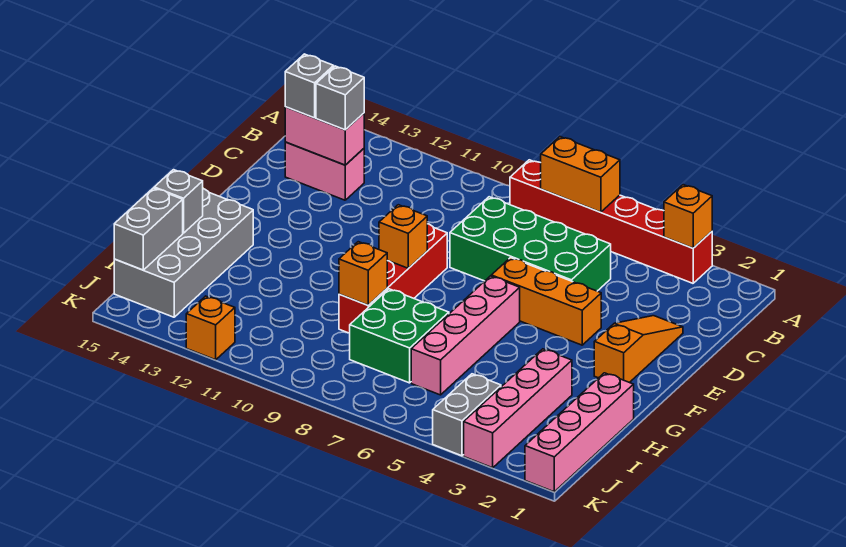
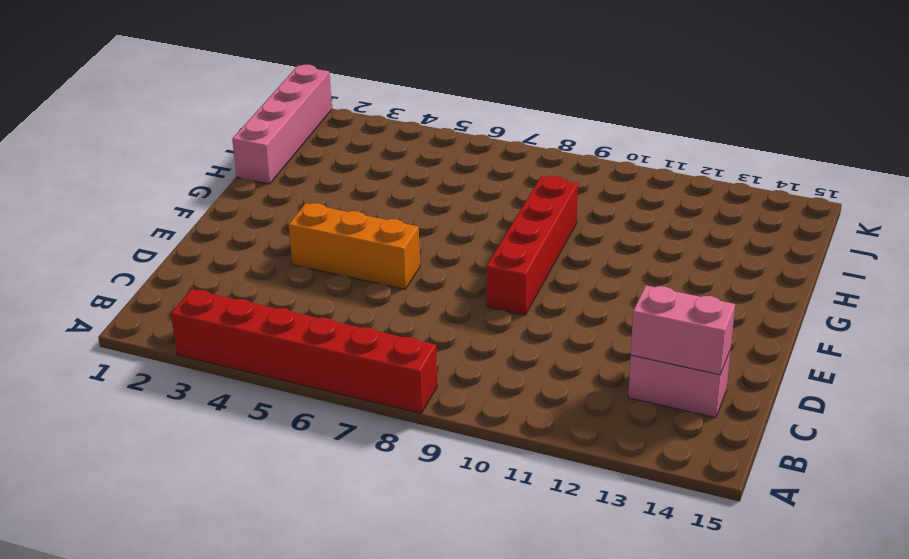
none -> green brick C5:D8 level 1
none -> orange slope D2:F2 level 1 top F
none -> pink brick F6:I6 level 1

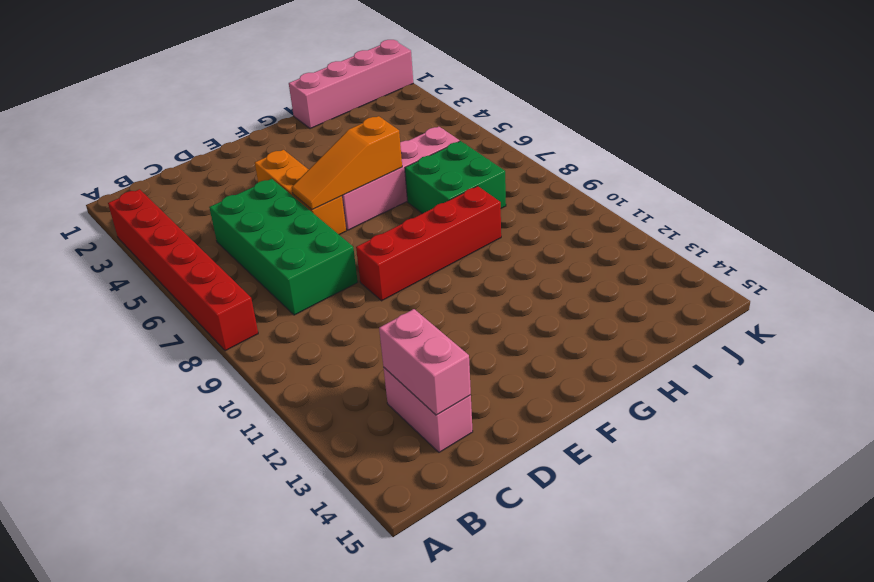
orange slope E6:G6 level 2 top G -> orange slope D2:F2 level 1 top F
none -> grey brick G14:J15 level 1
none -> pink brick H3:K3 level 1
none -> grey brick J4:K4 level 1

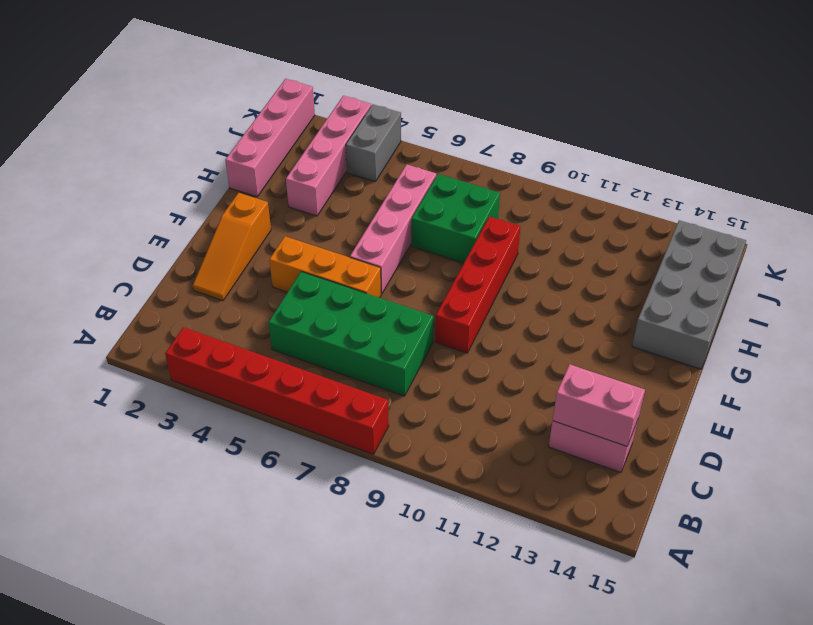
none -> orange brick K12 level 1
none -> orange brick A3 level 2
none -> orange brick A6:A7 level 2

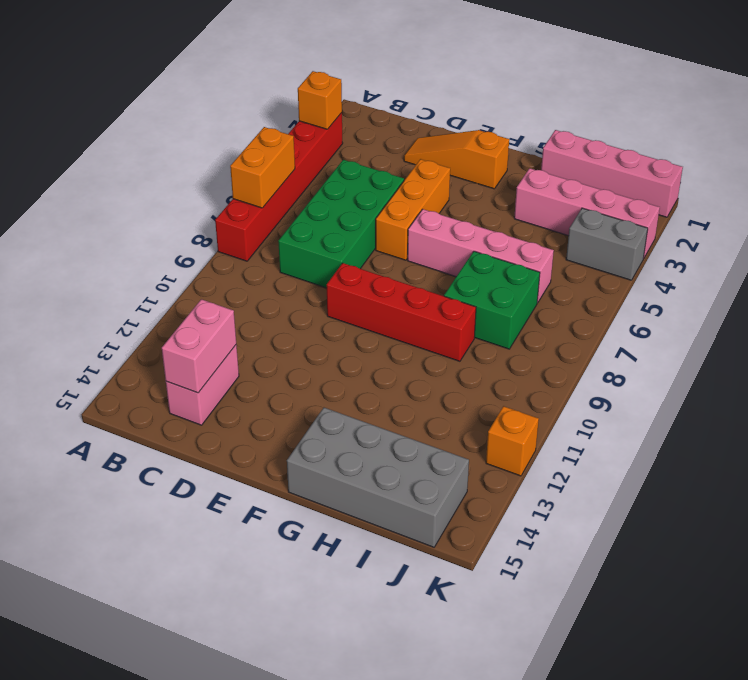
none -> orange brick F9 level 2
none -> orange brick H9 level 2
none -> grey brick H15 level 2

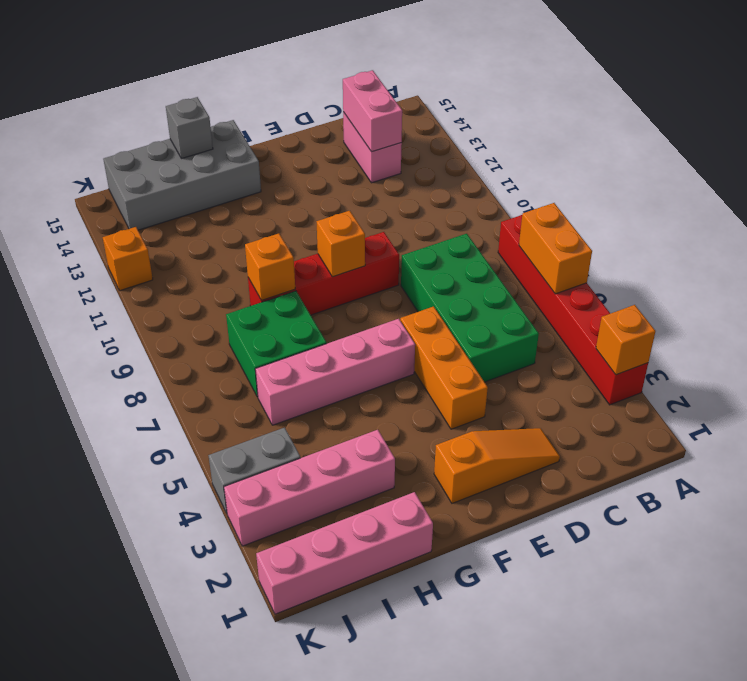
none -> grey brick I15:J15 level 2
none -> grey brick C13 level 3
none -> grey brick C14 level 3

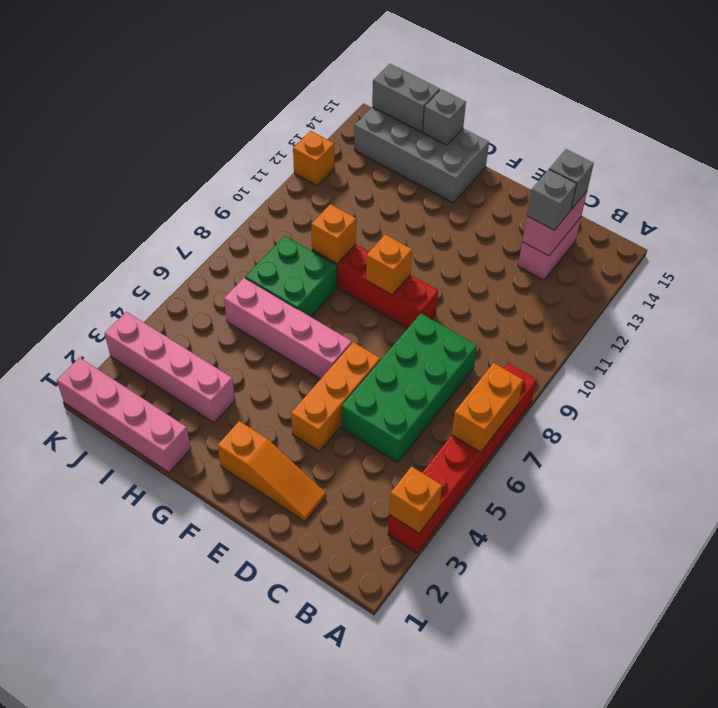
none -> grey brick J4:K4 level 1

